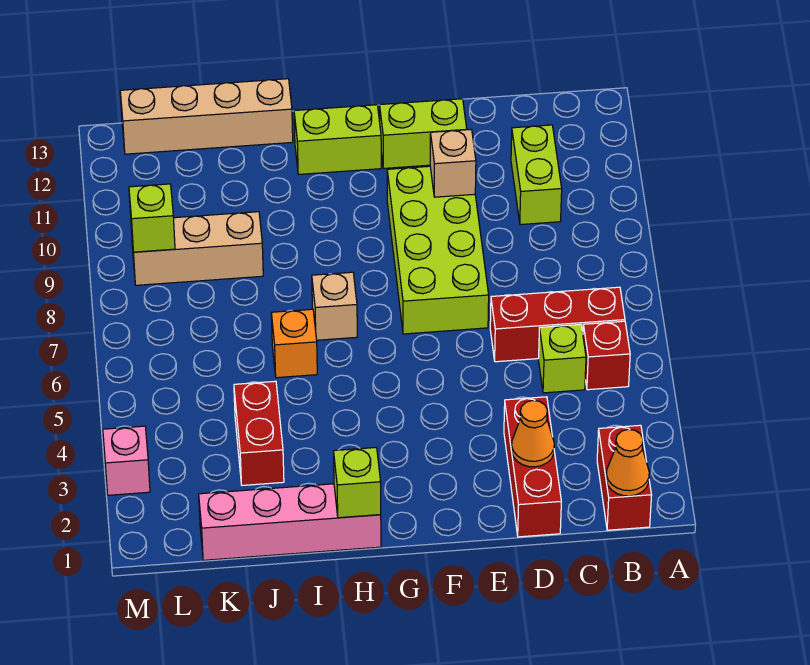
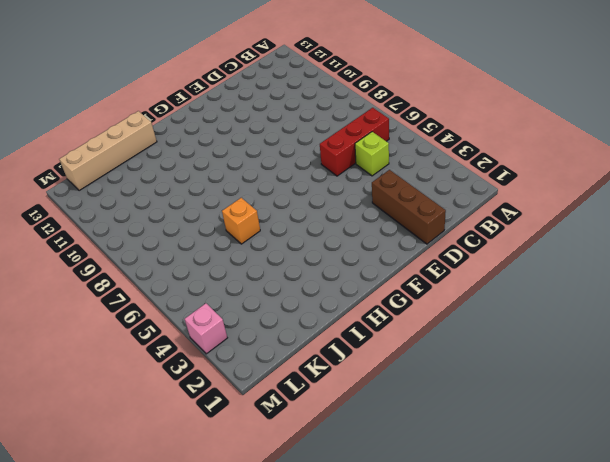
brown brick D1:D3 level 1 -> red brick D1:D3 level 1
none -> red brick B1:B2 level 1
none -> red brick B5 level 1
none -> lime brick C10:C11 level 1

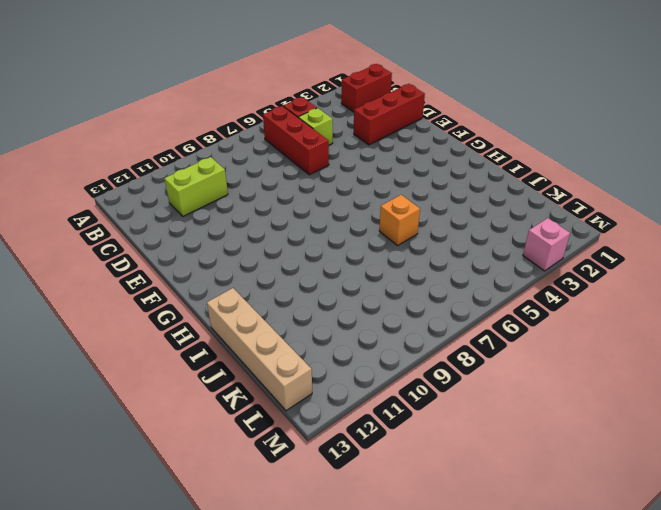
none -> lime brick E7:F10 level 1
none -> lime brick E12:F12 level 1
none -> lime brick G12:H12 level 1

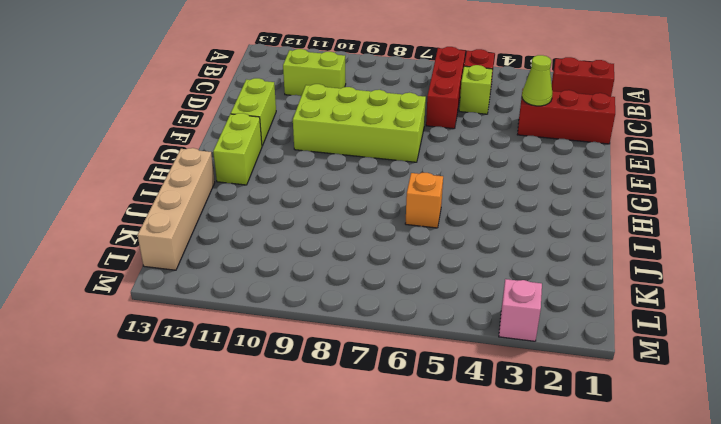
lime cone D3 level 2 -> none
none -> pink brick H1:K1 level 1
none -> tan brick H7 level 1
none -> red brick J3:J4 level 1

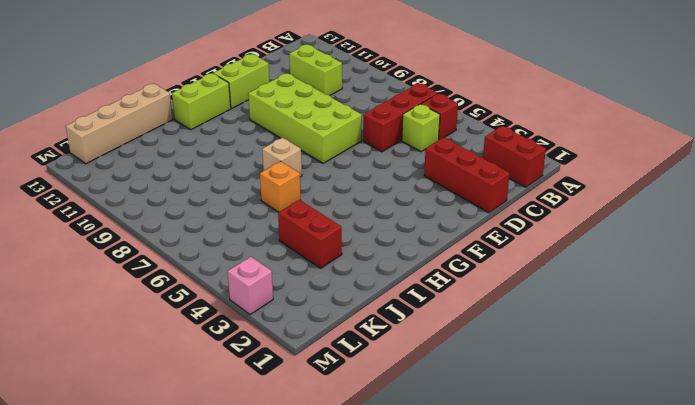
none -> pink brick H1:K1 level 1
none -> tan brick J9:L9 level 1
none -> orange cone B1 level 2

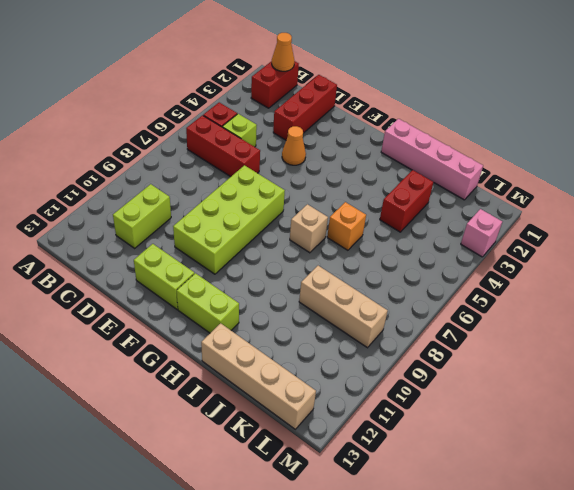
orange cone E4 level 1 -> orange cone D2 level 2
none -> tan brick E10 level 2
none -> lime brick H1 level 2
none -> lime brick L9 level 2

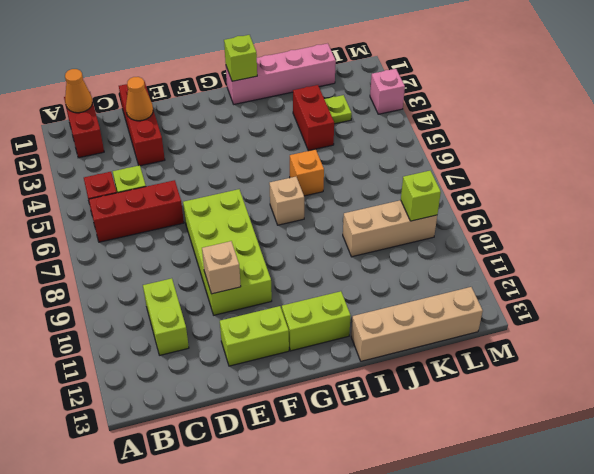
lime plate K3 level 1 -> none

